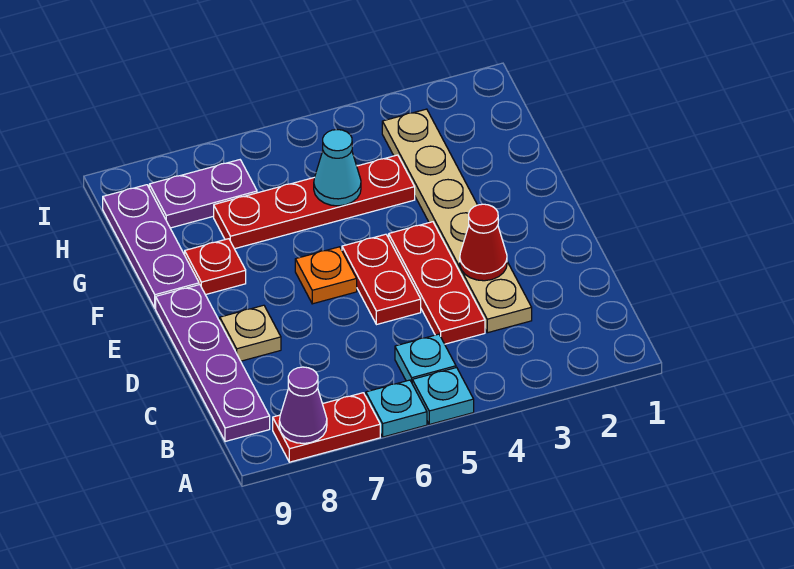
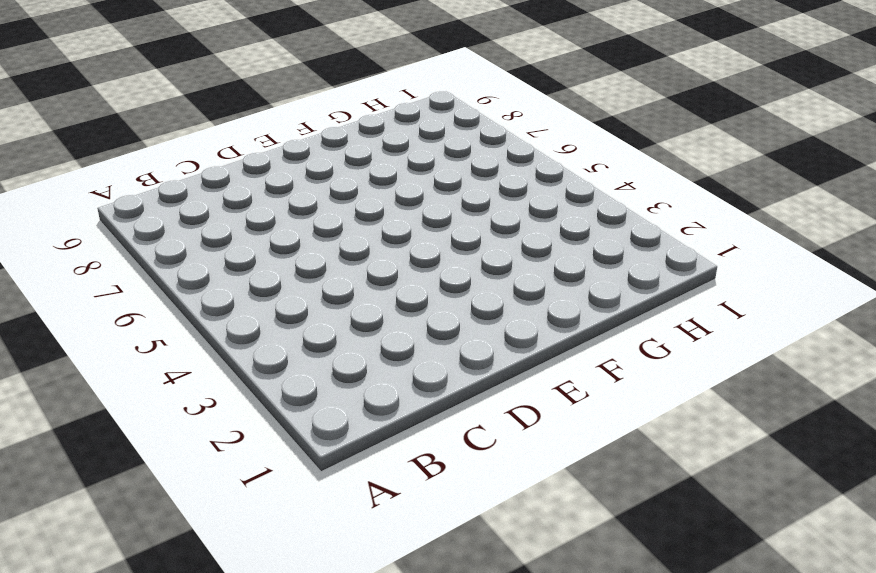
none -> cyan plate A5 level 1
none -> cyan plate A6 level 1
none -> red plate A7:A8 level 1

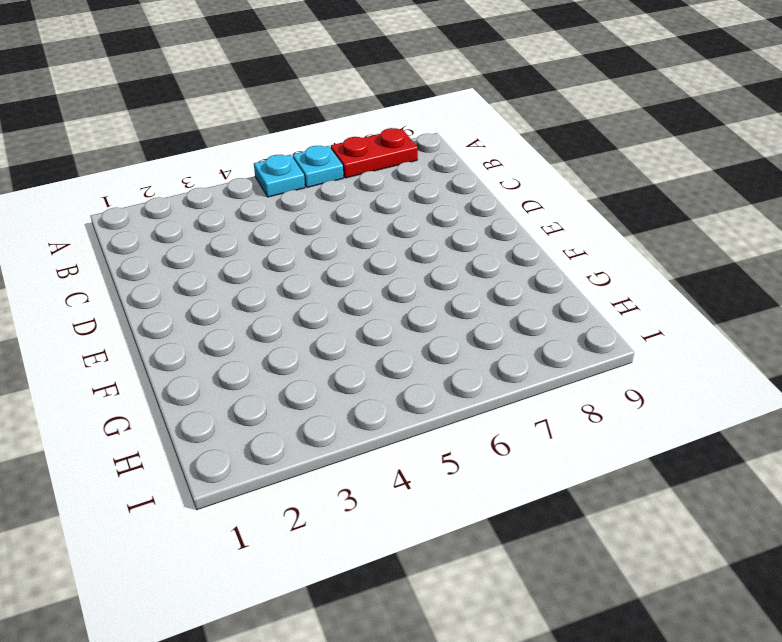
none -> cyan plate B5 level 1
none -> purple plate B9:E9 level 1
none -> tan plate C3:H3 level 1

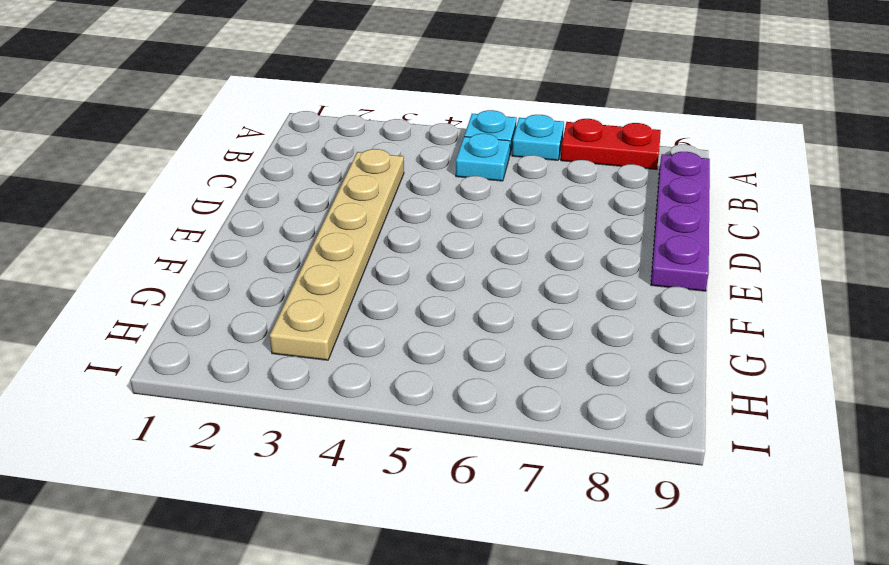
none -> red plate C4:E4 level 1
none -> red plate D5:E5 level 1
none -> tan plate D8 level 1

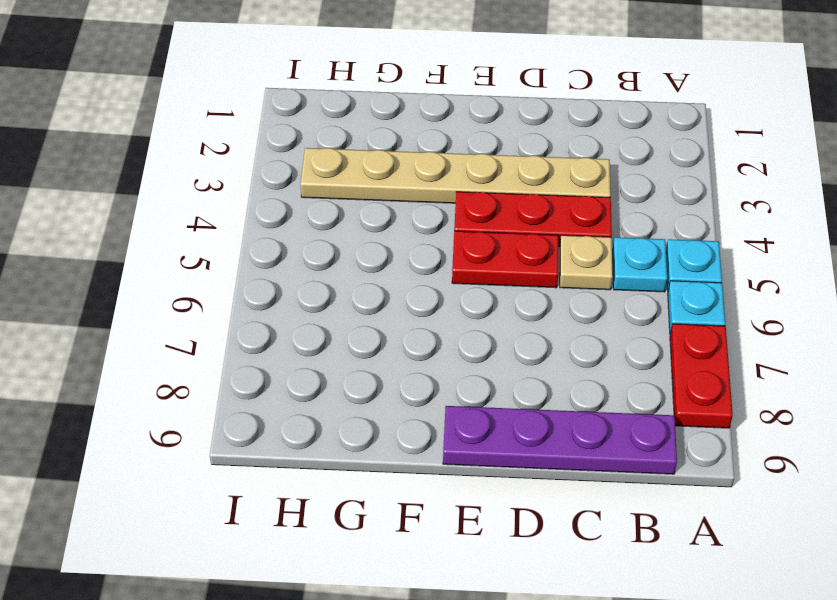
tan plate C5 level 1 -> tan plate D8 level 1
none -> orange plate E6 level 1
none -> red plate F8 level 1
none -> purple plate F9:H9 level 1

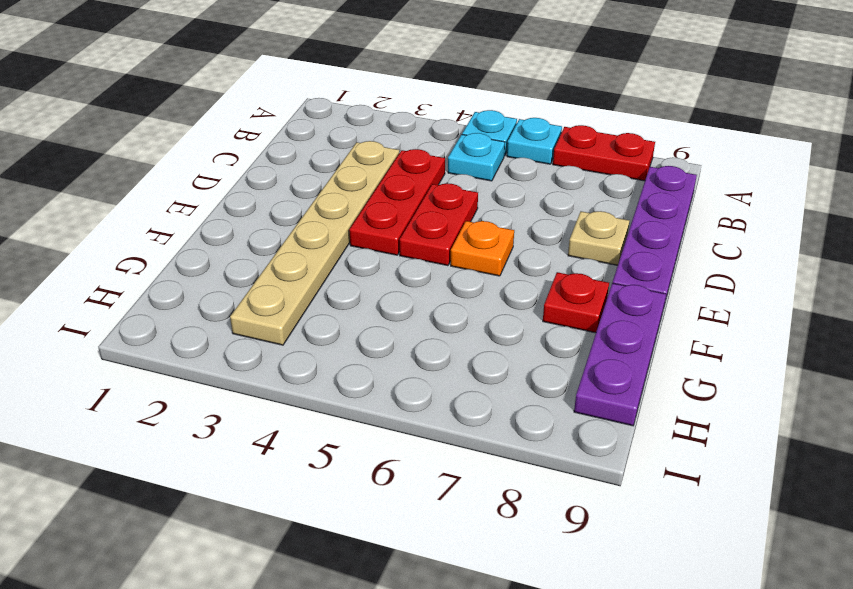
none -> red plate G4:G7 level 1
none -> purple plate H7:H8 level 1
none -> purple cone A8 level 2

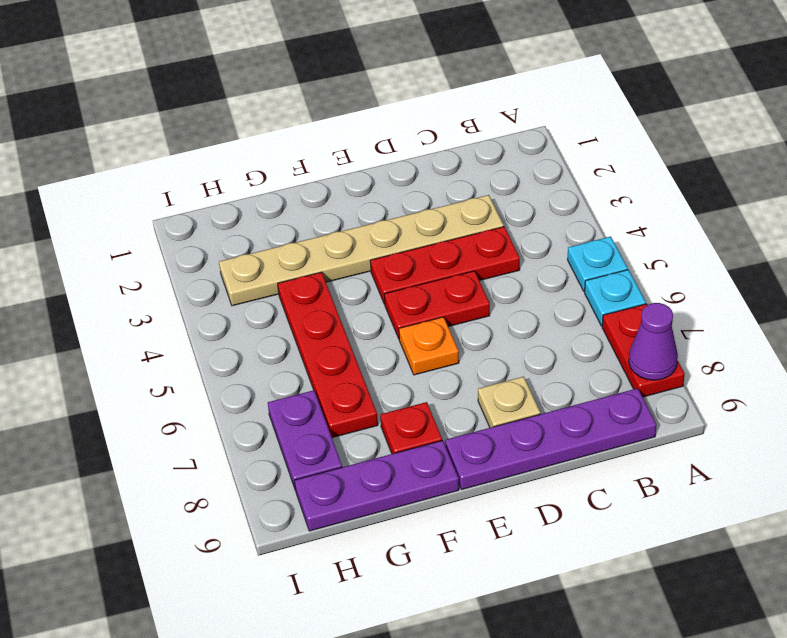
none -> cyan plate B5 level 1
none -> red cone D3 level 2
none -> cyan cone G5 level 2

